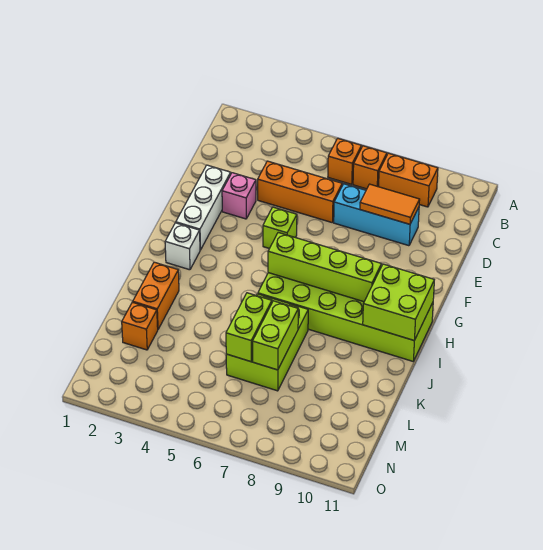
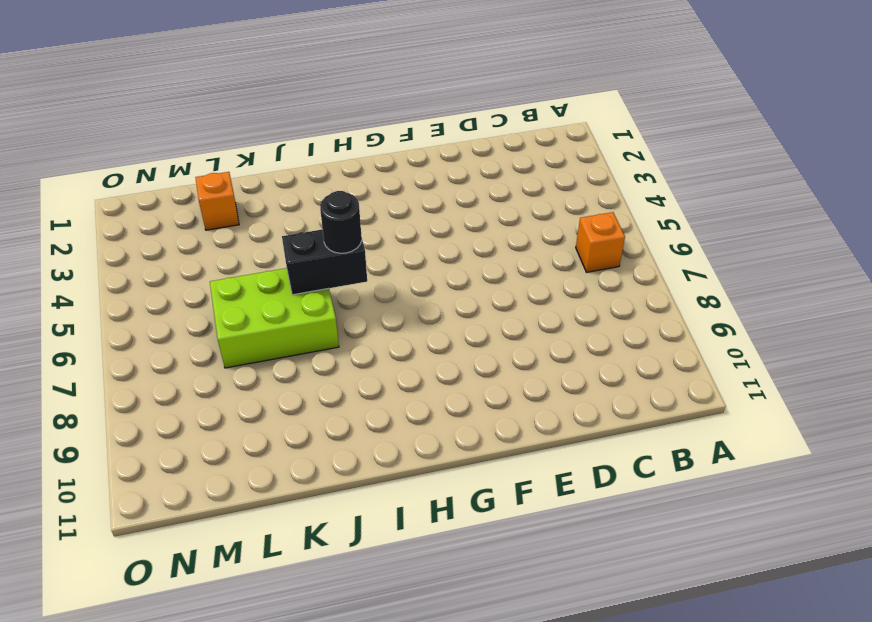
black brick I6:J6 level 2 -> none
black round brick I6 level 3 -> none
none -> orange brick B7 level 1
none -> orange brick B8:B9 level 1
none -> orange brick D4:D6 level 1

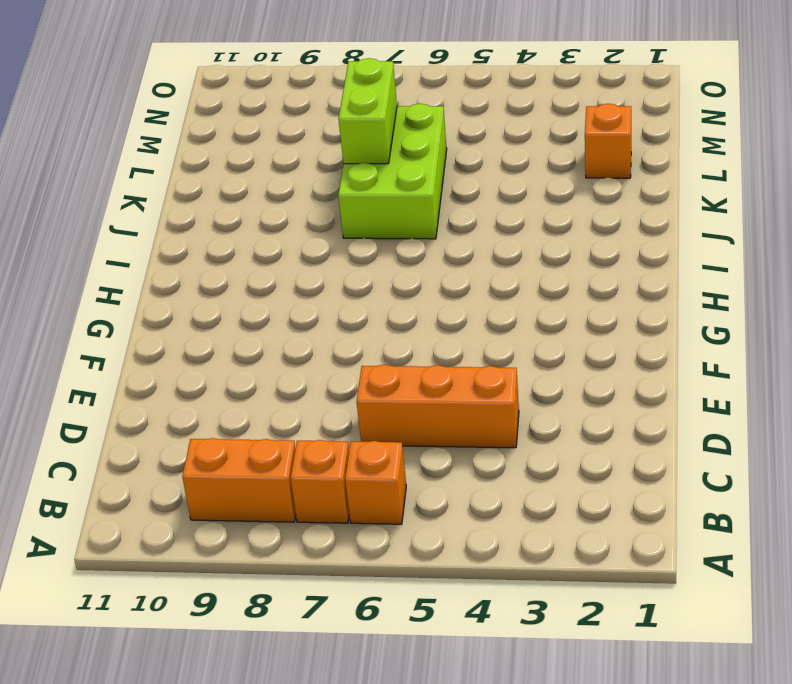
none -> cyan brick D7:D9 level 1
none -> white brick E2:G2 level 1
none -> pink brick E3 level 1

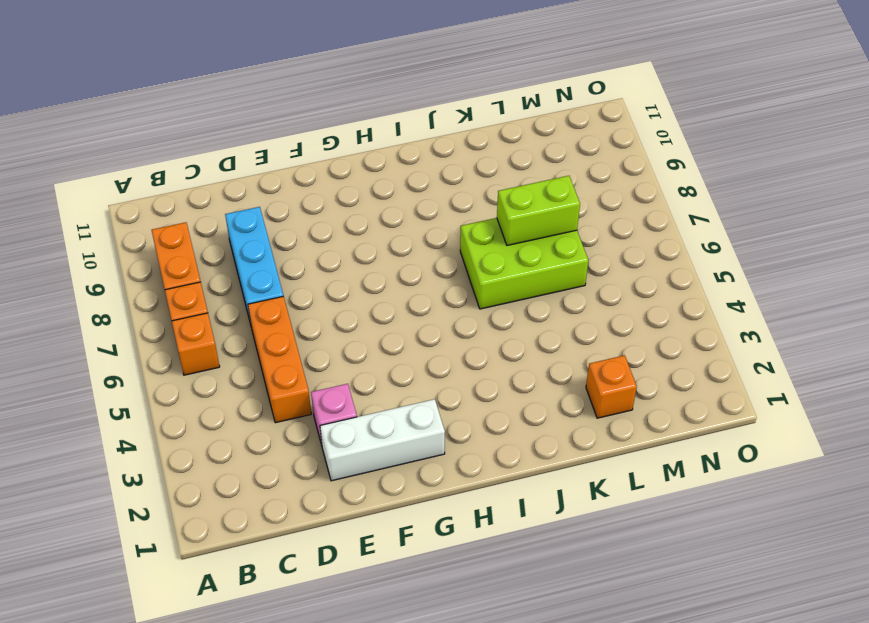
none -> lime brick F5 level 1
none -> white brick H2 level 1
none -> lime brick H6:I11 level 1

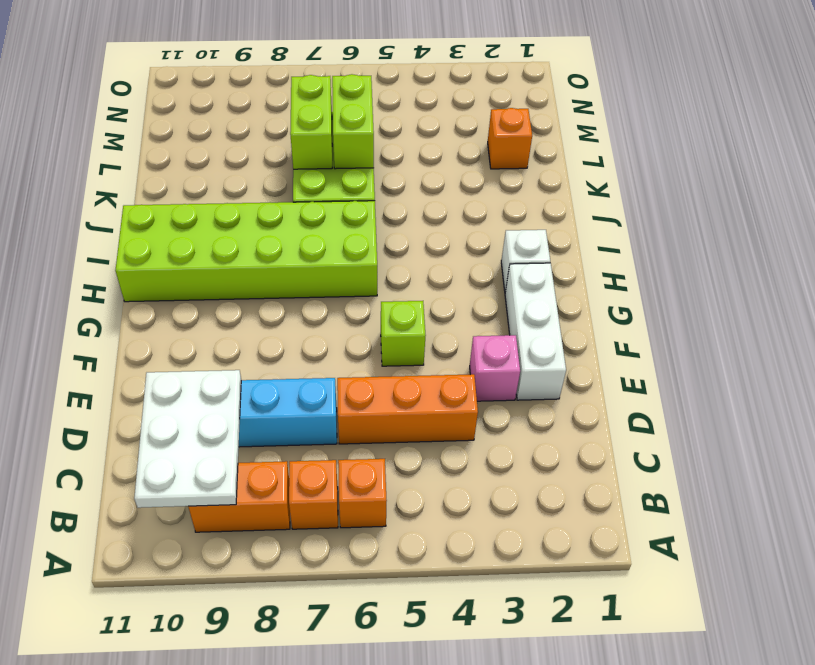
white plate B9:D10 level 2 -> orange tile D8:D9 level 2
none -> orange brick J2:K2 level 1
none -> lime brick H6:H9 level 2
none -> lime brick H10:I11 level 2

